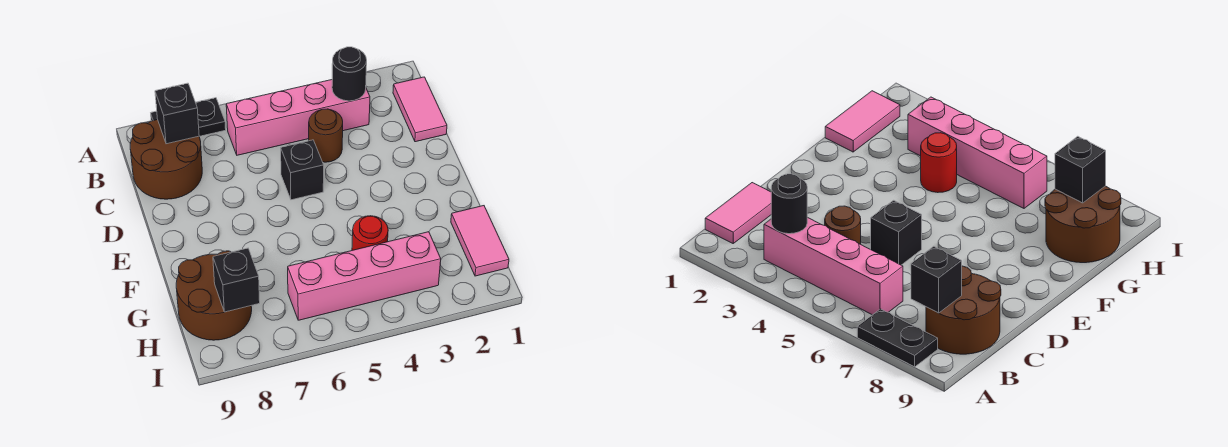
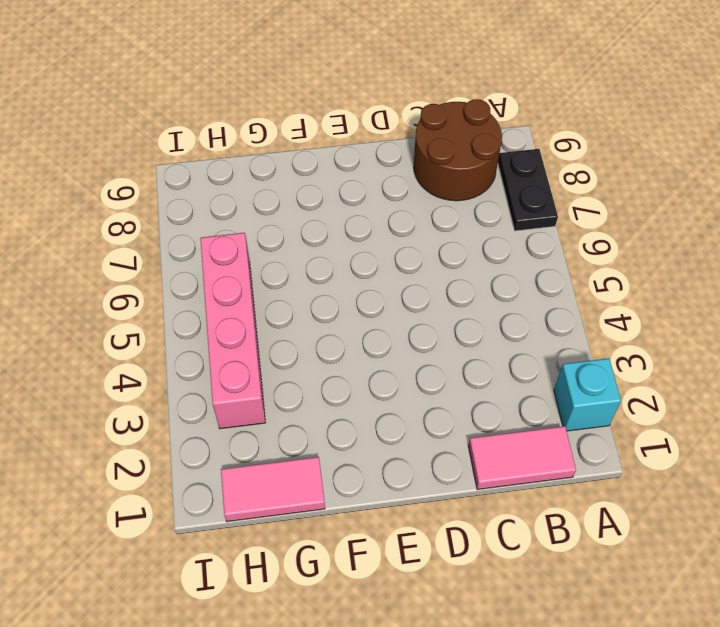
cyan brick A2 level 1 -> none
none -> pink brick B3:B6 level 1
none -> brown round brick C4 level 1
none -> black brick D5 level 1

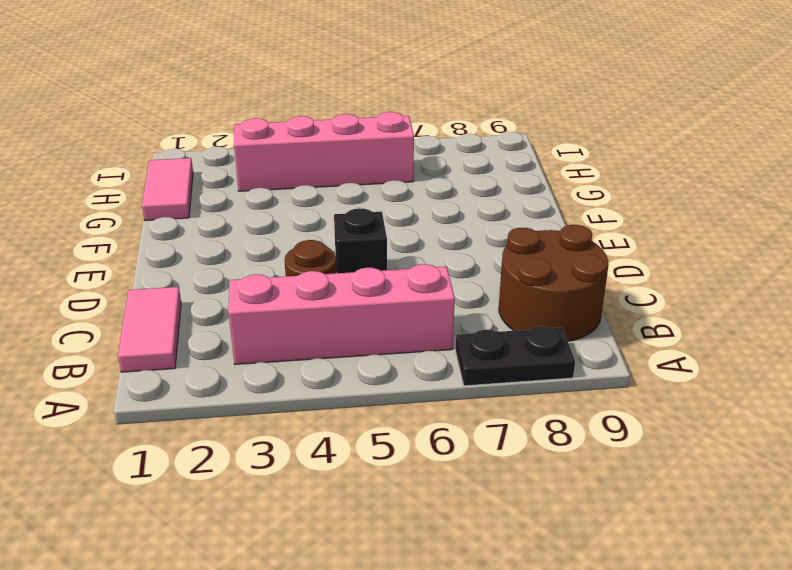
none -> red round brick G4 level 1
none -> brown round brick G8:H9 level 1
none -> black round brick B3 level 2

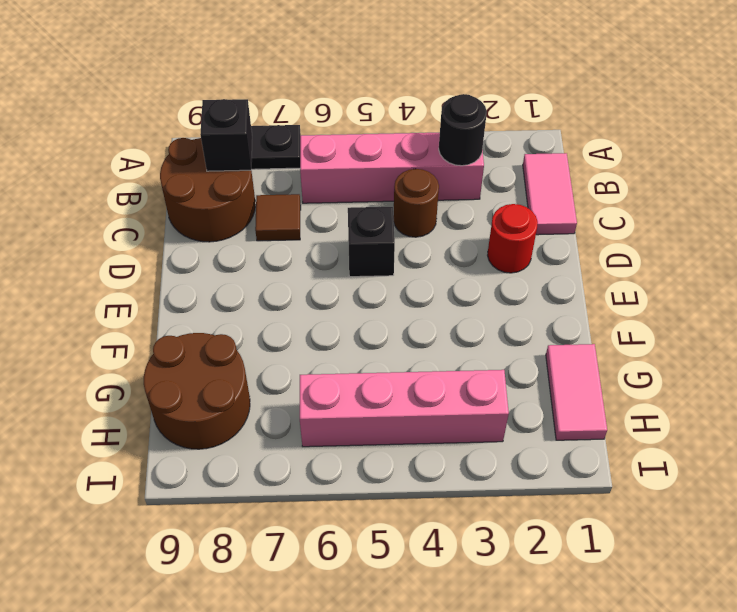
brown tile C7 level 1 -> none
red round brick D2 level 1 -> red round brick G4 level 1
none -> black brick H8 level 2

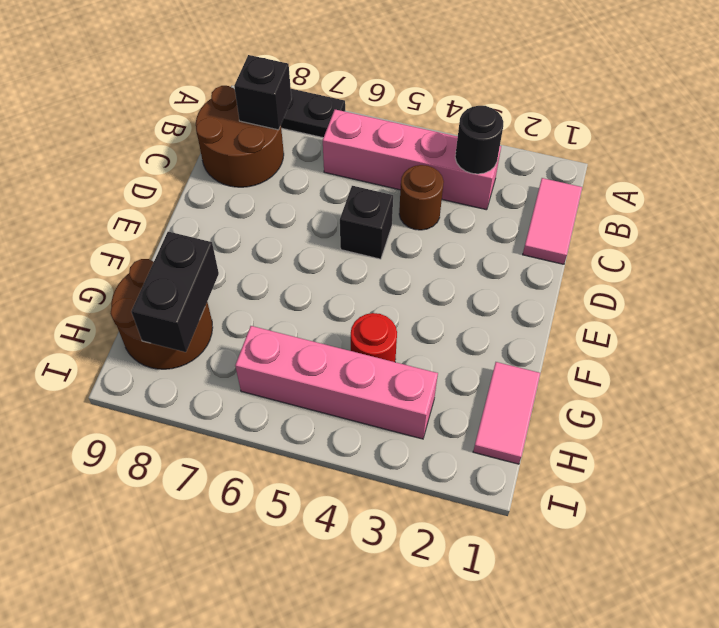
black brick G8:H8 level 2 -> black brick H8 level 2

